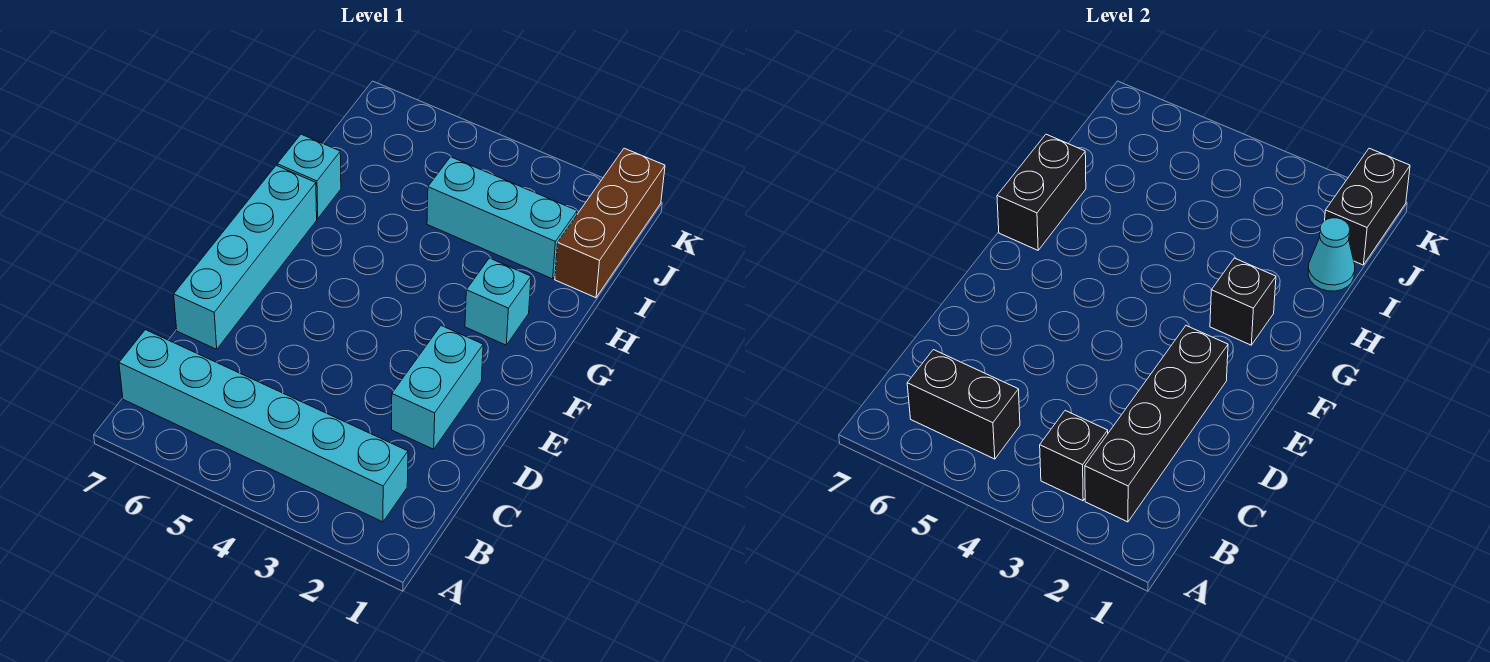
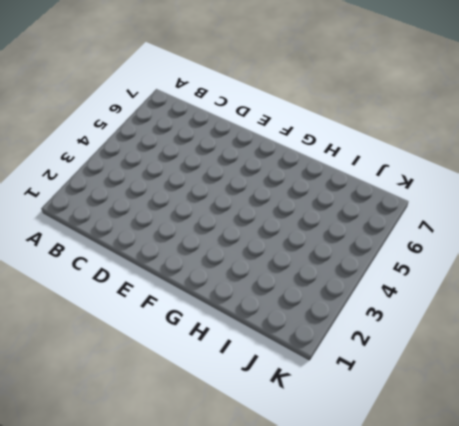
none -> cyan brick B2:B7 level 1
none -> cyan brick D2:E2 level 1
none -> cyan brick D7:G7 level 1

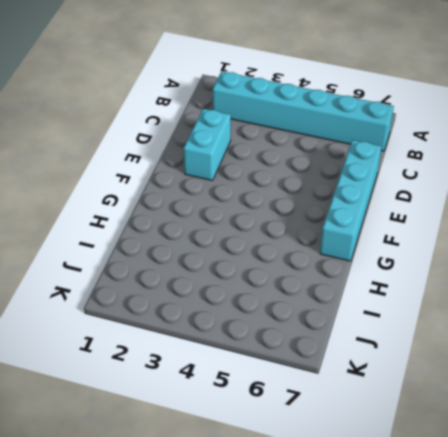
none -> cyan brick G2 level 1
none -> cyan brick H7 level 1
none -> brown brick I1:K1 level 1

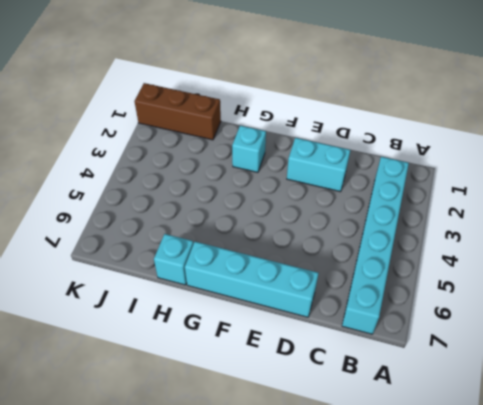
none -> cyan brick I2:I4 level 1
none -> black brick B2:E2 level 2
none -> black brick B3 level 2

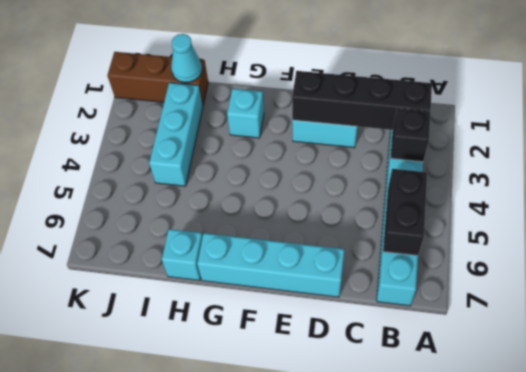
none -> black brick G2 level 2
none -> black brick G7:H7 level 2
none -> black brick J1:K1 level 2

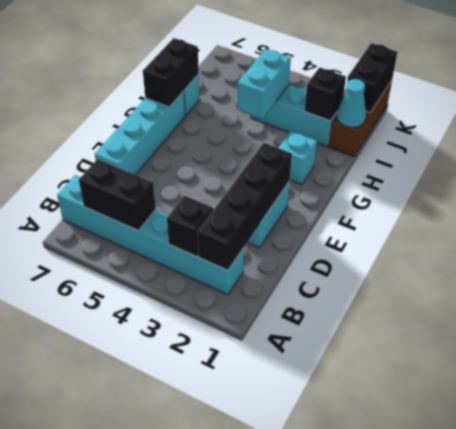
cyan brick H4:I4 level 2 -> none
black brick I2 level 2 -> black brick G2 level 2

